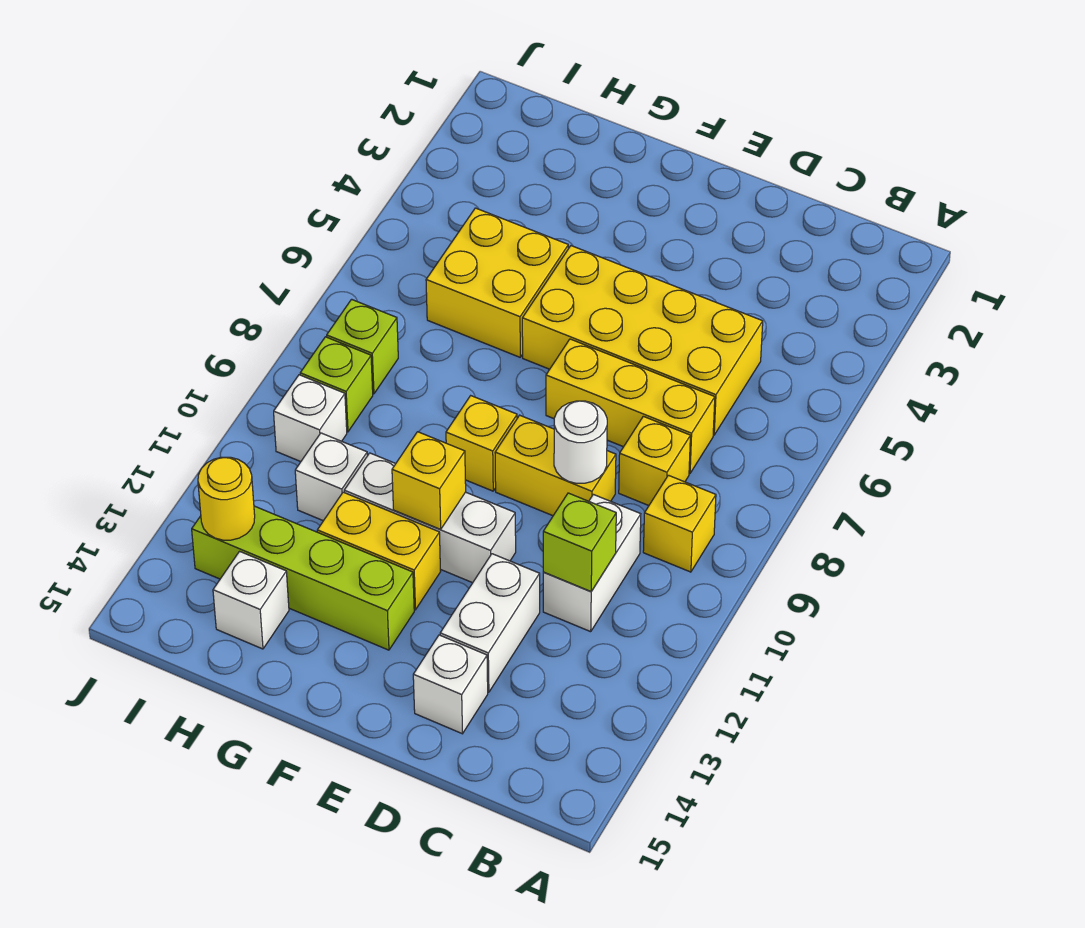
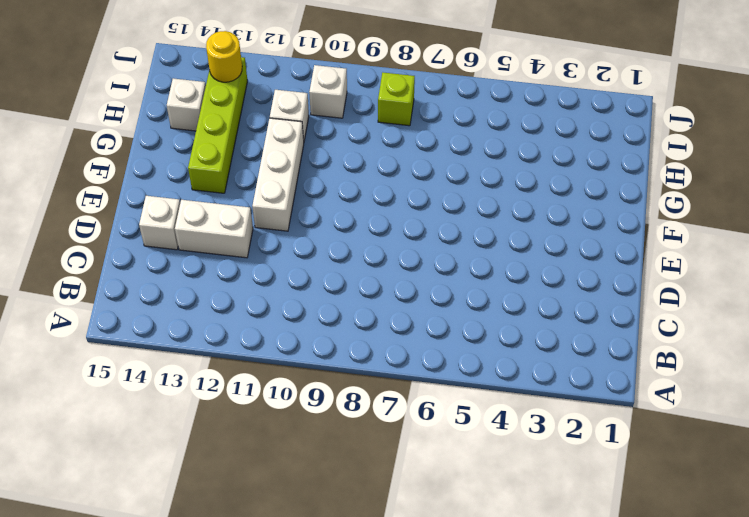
none -> yellow brick B9 level 1
none -> yellow brick C5:F6 level 1
none -> yellow brick C7:E7 level 1

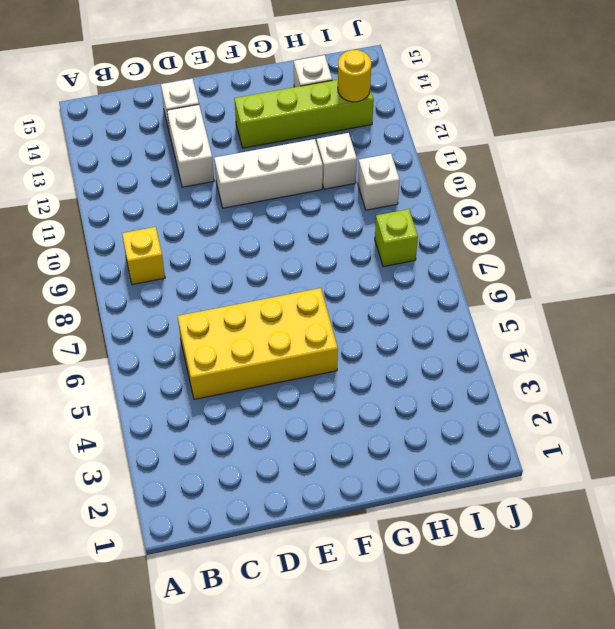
none -> yellow brick C7:E7 level 1
none -> yellow brick C8 level 1
none -> white brick C10:C11 level 1

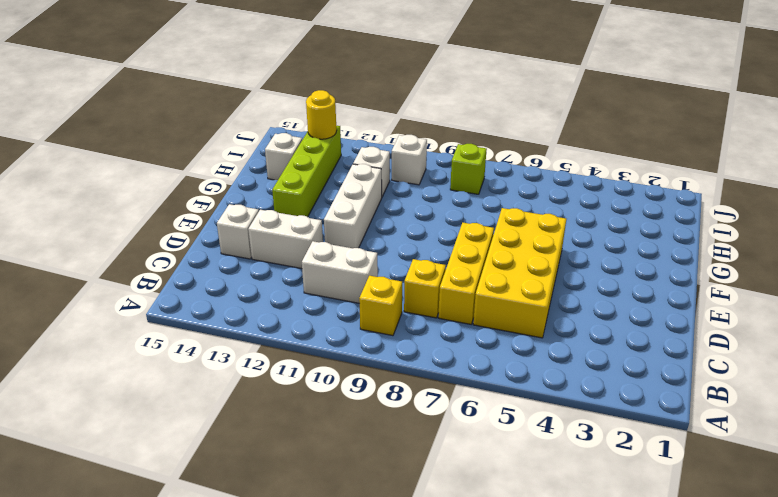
none -> yellow brick D9:E9 level 1
none -> yellow brick F9 level 1
none -> yellow brick F12:G12 level 1

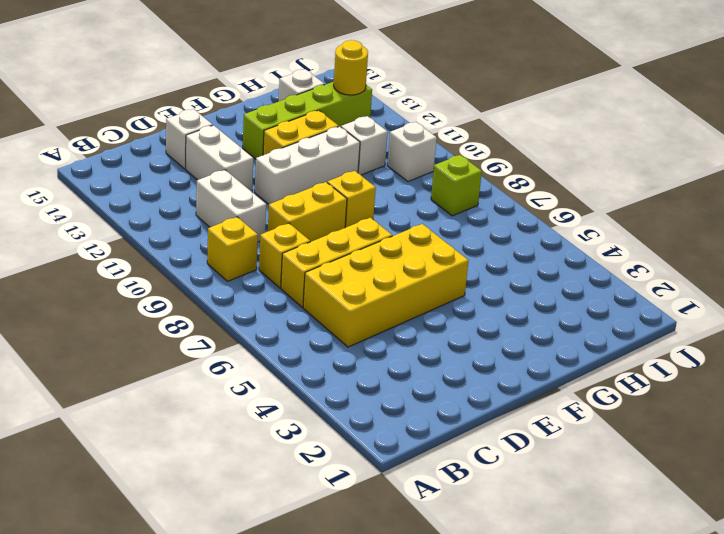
none -> yellow brick G5:H6 level 1
none -> lime brick I9 level 1
none -> lime brick C11 level 2

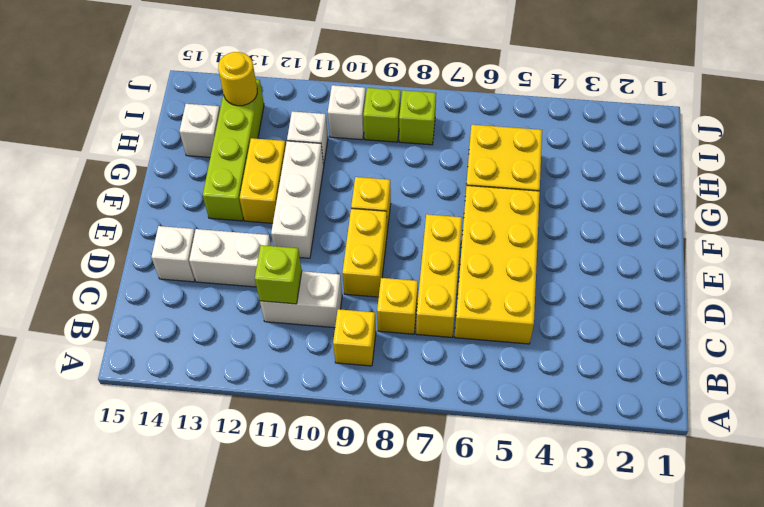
none -> white round brick D9 level 2
none -> yellow brick F11 level 2

